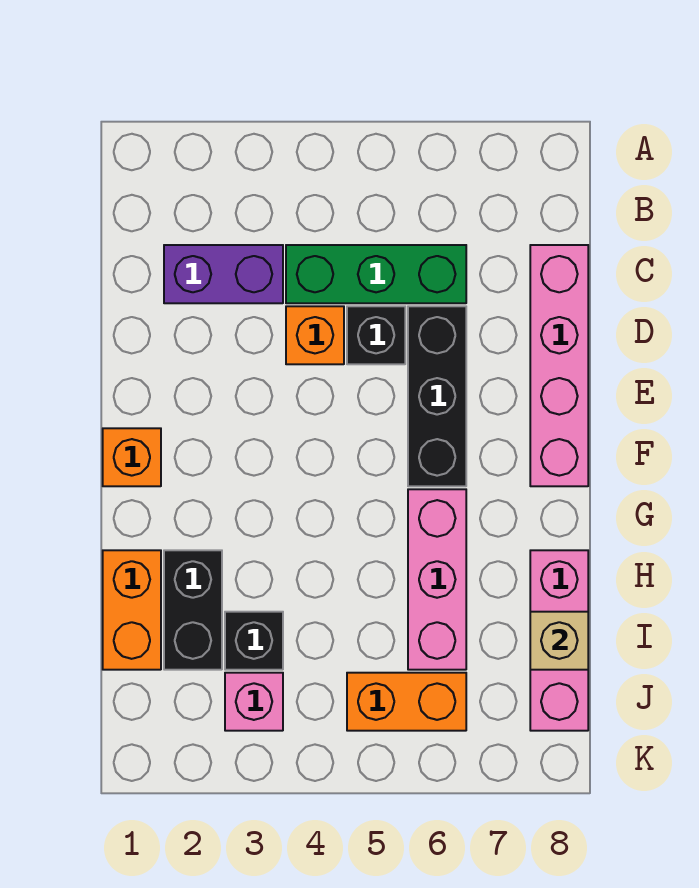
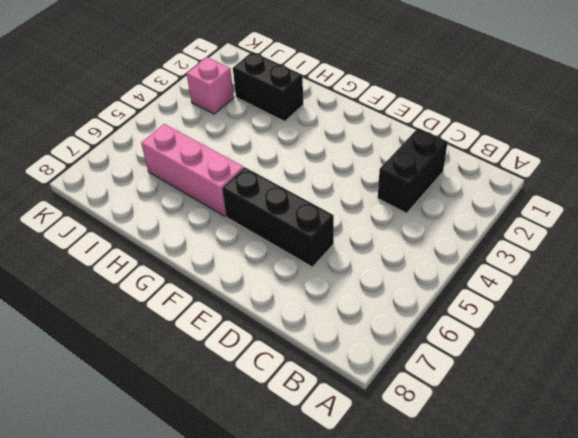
black brick C2:C3 level 1 -> purple brick C2:C3 level 1
none -> green brick C4:C6 level 1
none -> pink brick C8:F8 level 1
none -> orange brick D4 level 1

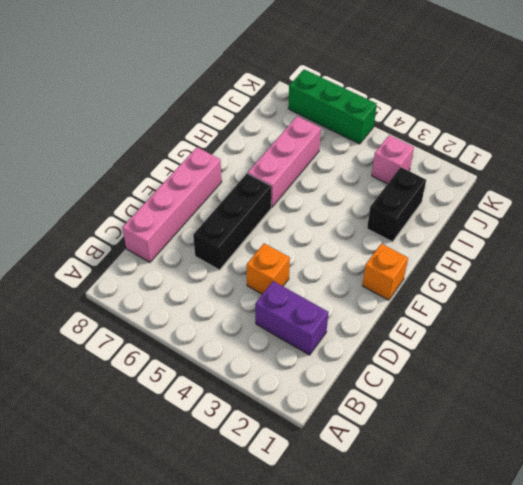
green brick K5:K7 level 1 -> green brick C4:C6 level 1
none -> black brick D5 level 1
none -> orange brick H1:I1 level 1
none -> pink brick H8:J8 level 1

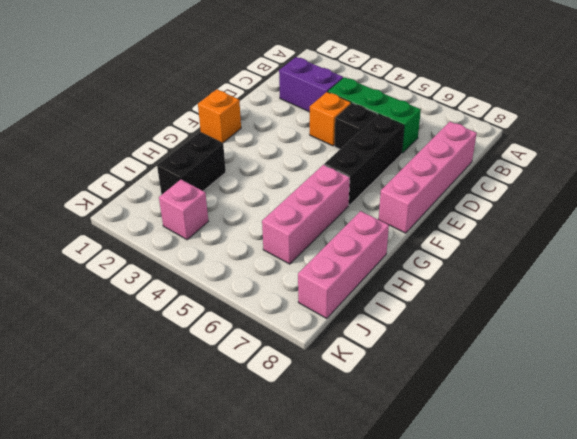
none -> orange brick H1:I1 level 1
none -> black brick I3 level 1
none -> orange brick J5:J6 level 1

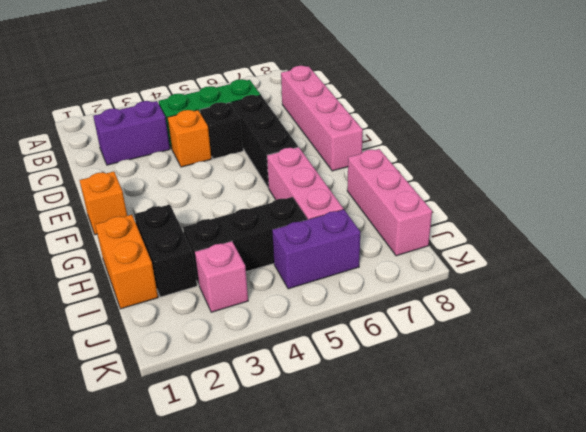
black brick I3:I5 level 1 -> black brick I3 level 1
purple brick J5:J6 level 1 -> orange brick J5:J6 level 1
none -> tan brick I8 level 2

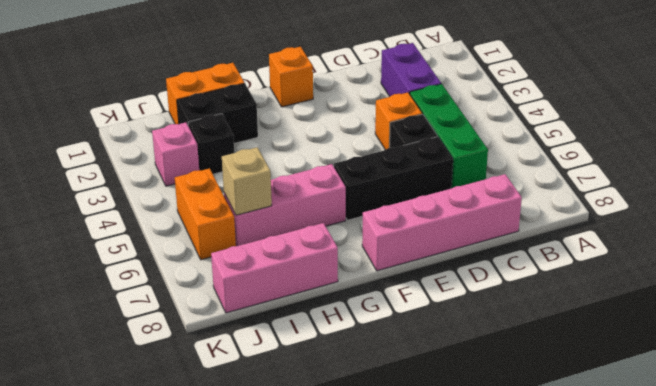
tan brick I6 level 2 -> tan brick I8 level 2

